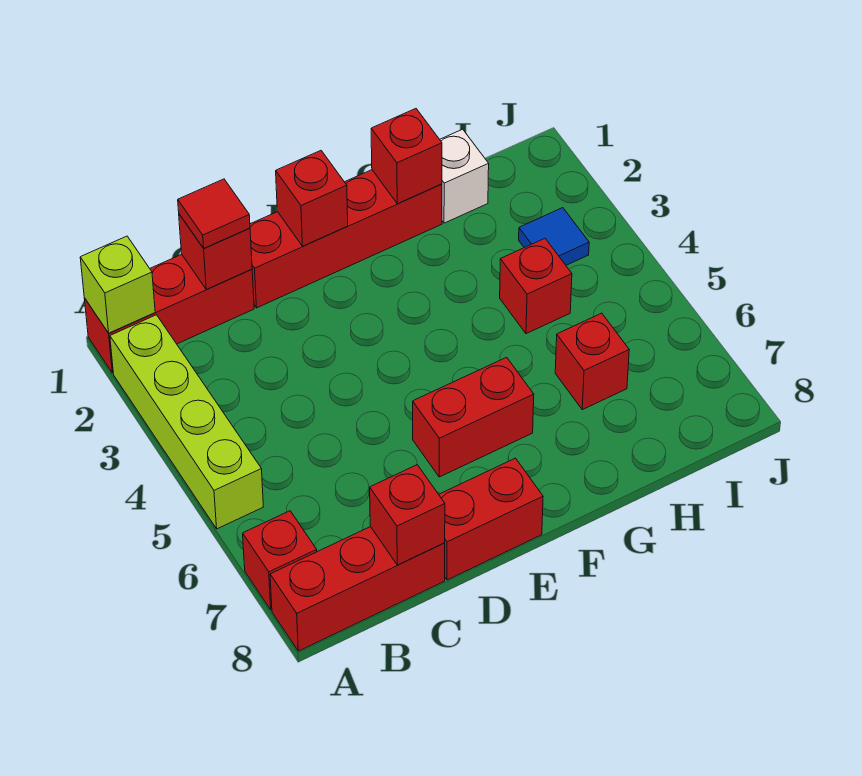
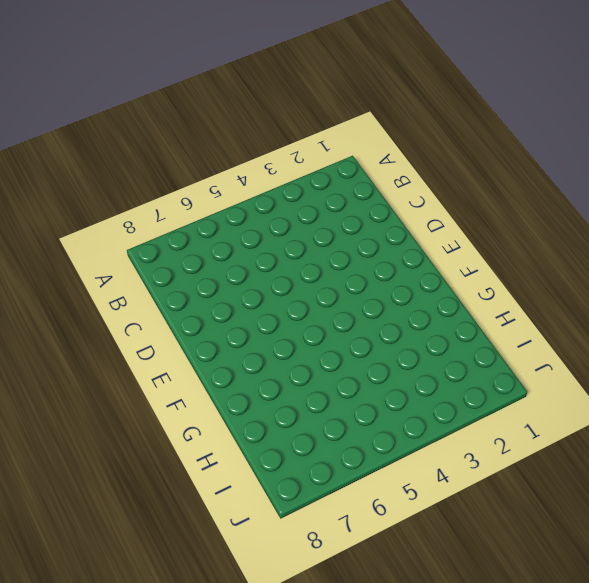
none -> red brick A1:C1 level 1
none -> lime brick A2:A5 level 1
none -> red brick A7 level 1

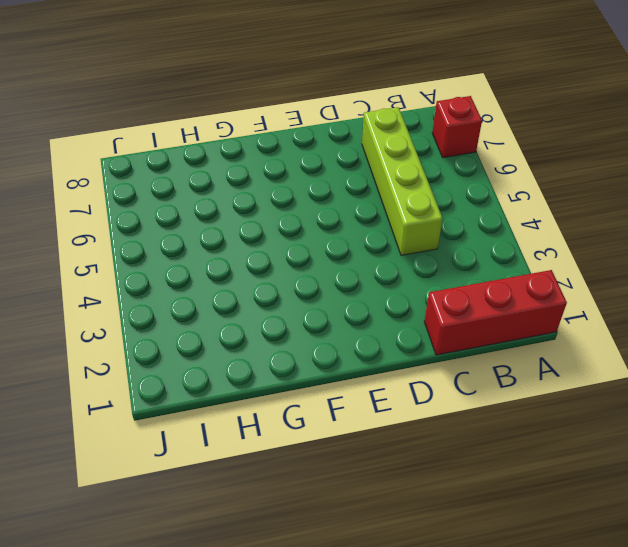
lime brick C4:C7 level 1 -> lime brick A2:A5 level 1
none -> red brick A8:C8 level 1
none -> red brick D1:G1 level 1
none -> red brick D8:E8 level 1

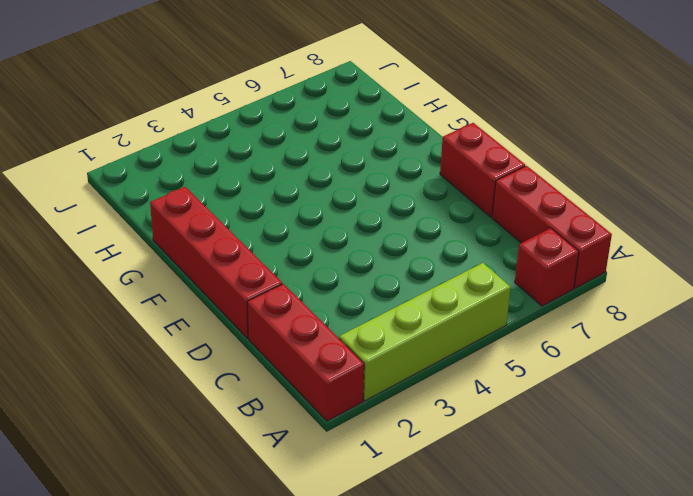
none -> red brick E6:F6 level 1
none -> white brick H1 level 1
none -> red brick H4 level 1

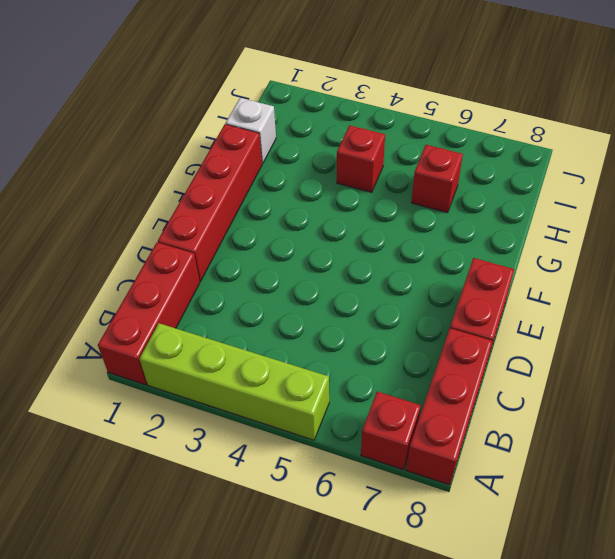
none -> red brick E6:F6 level 1
none -> blue tile I3 level 1
none -> lime brick A1 level 2

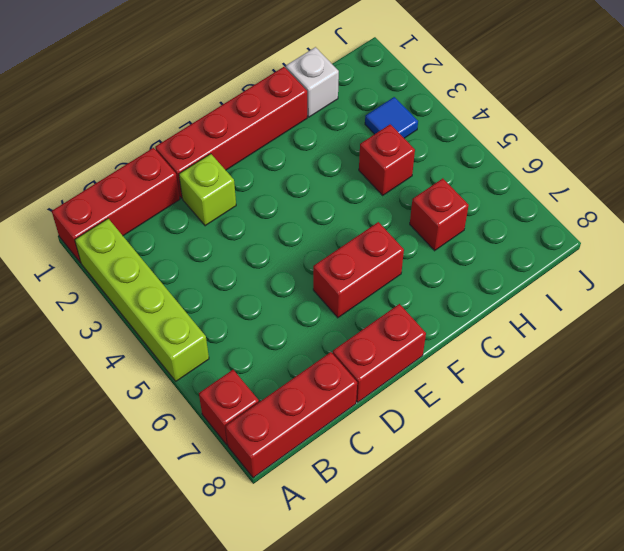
lime brick D2 level 1 -> lime brick A1 level 2
none -> red brick C1 level 2
none -> red brick C8 level 2
none -> red brick E1 level 2

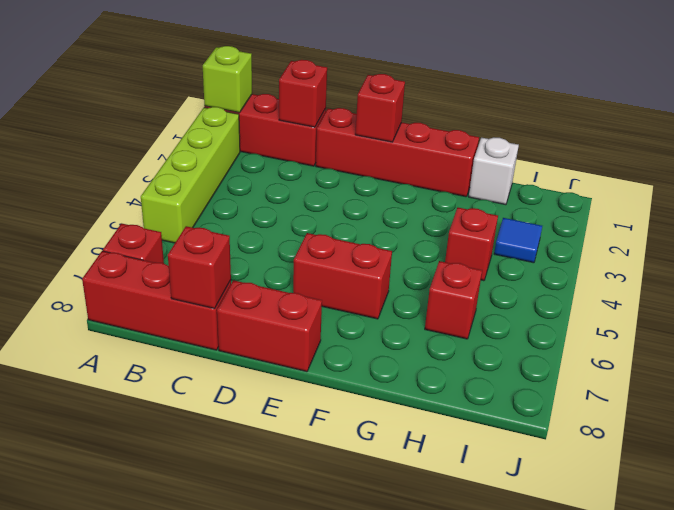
none -> red brick G1 level 2
none -> red tile C1 level 3

